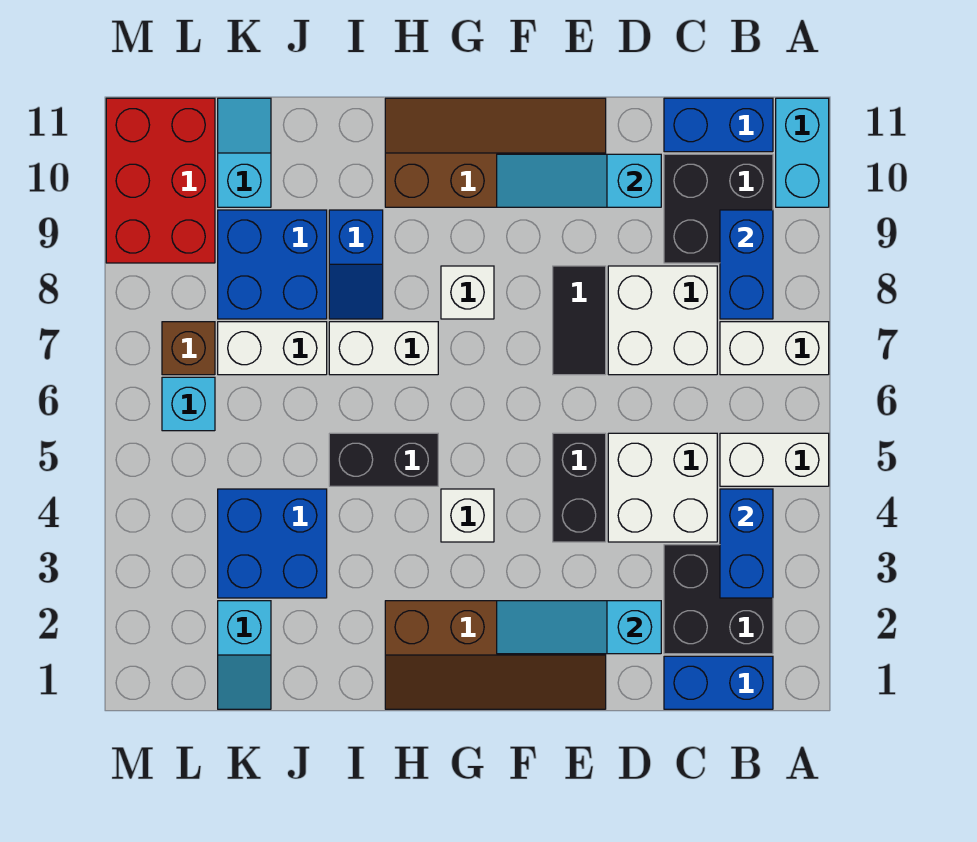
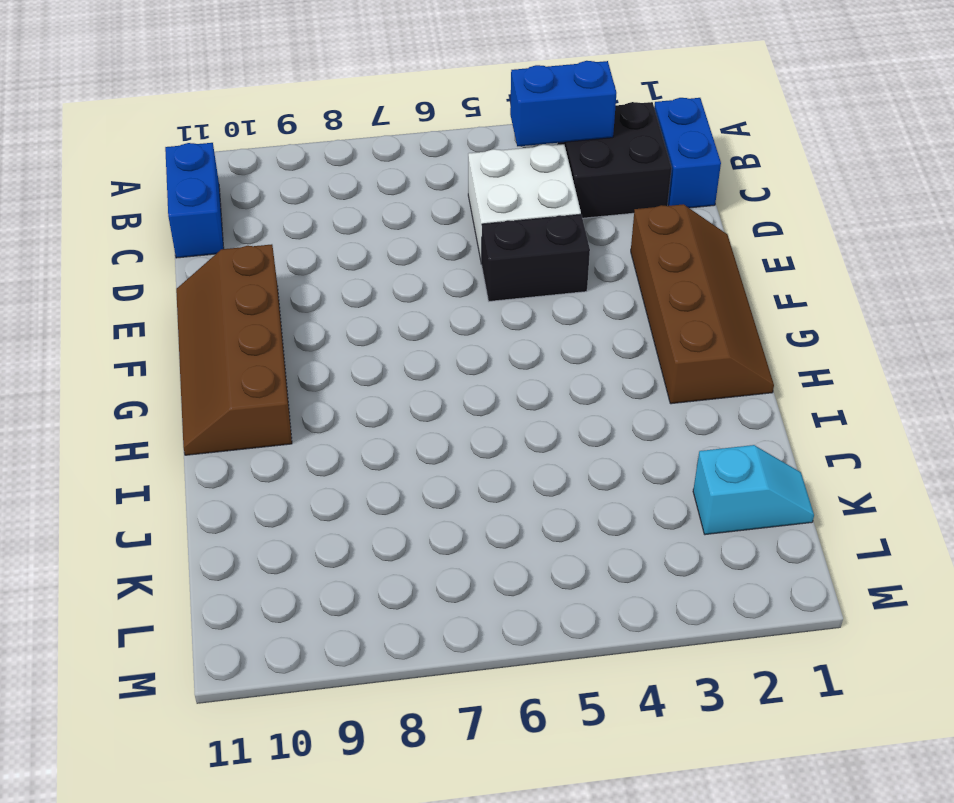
none -> white brick A5:B5 level 1
none -> white brick A7:B7 level 1
none -> cyan brick A10:A11 level 1
none -> black brick B9:C10 level 1

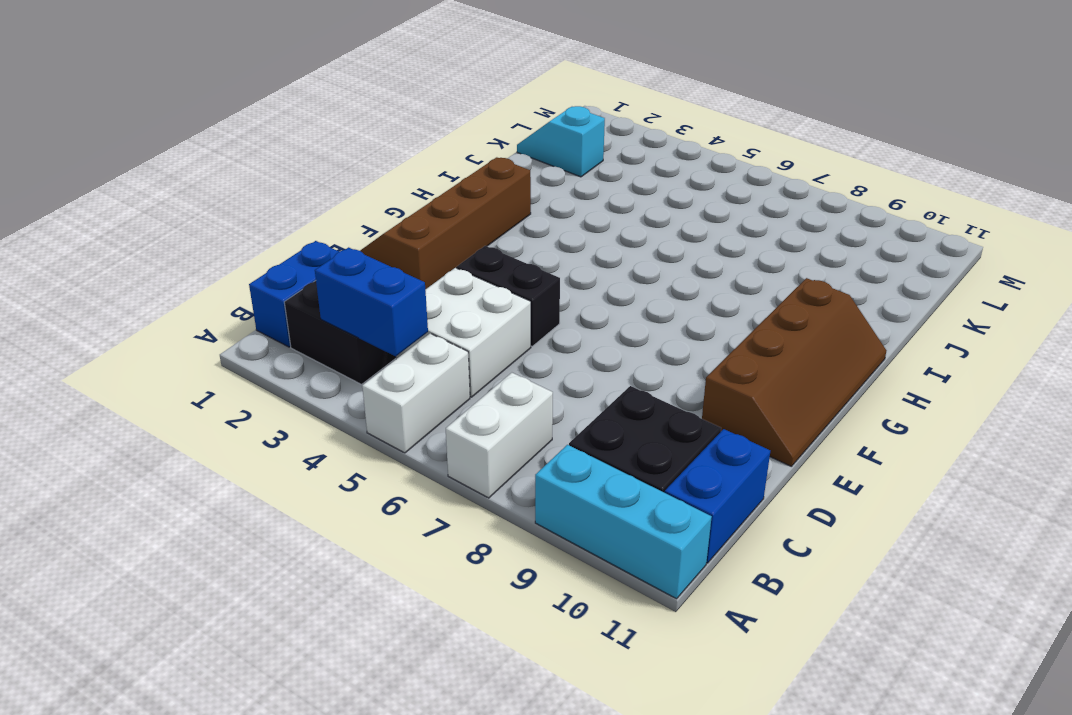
cyan brick A9:A11 level 1 -> cyan brick A10:A11 level 1
none -> white brick C7:D8 level 1
none -> black tile E7:E8 level 1
none -> white brick G4 level 1
none -> white brick G8 level 1

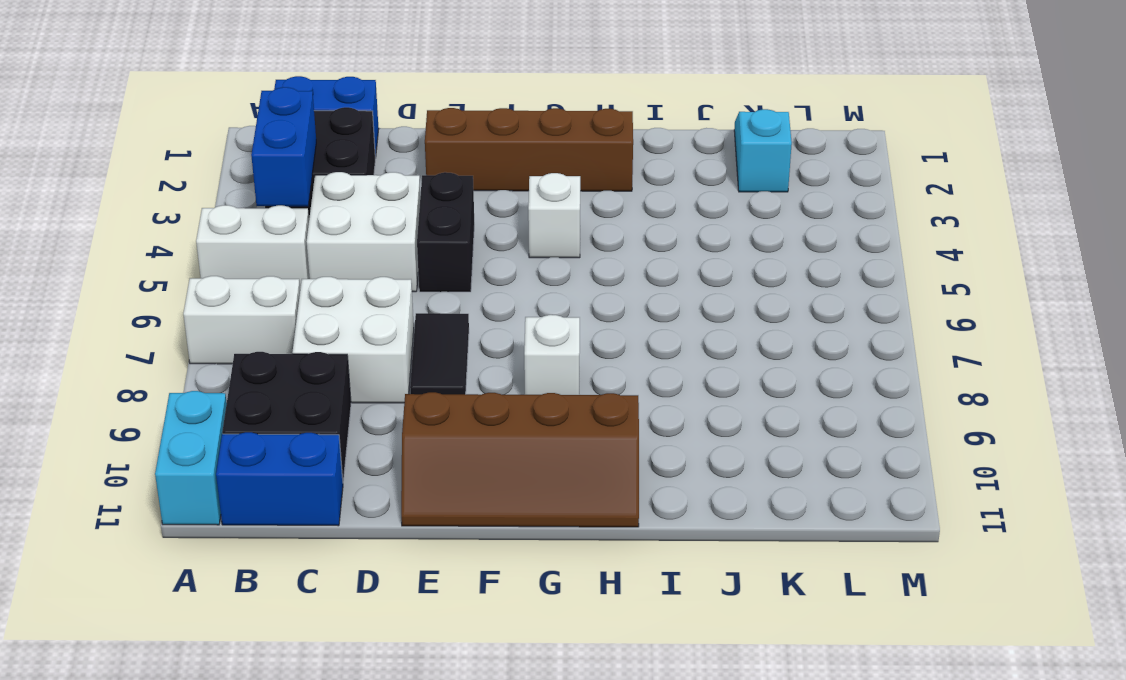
none -> black brick H5:I5 level 1
none -> white brick H7:I7 level 1
none -> blue slope I8:I9 level 1 top 9
none -> blue brick J3:K4 level 1

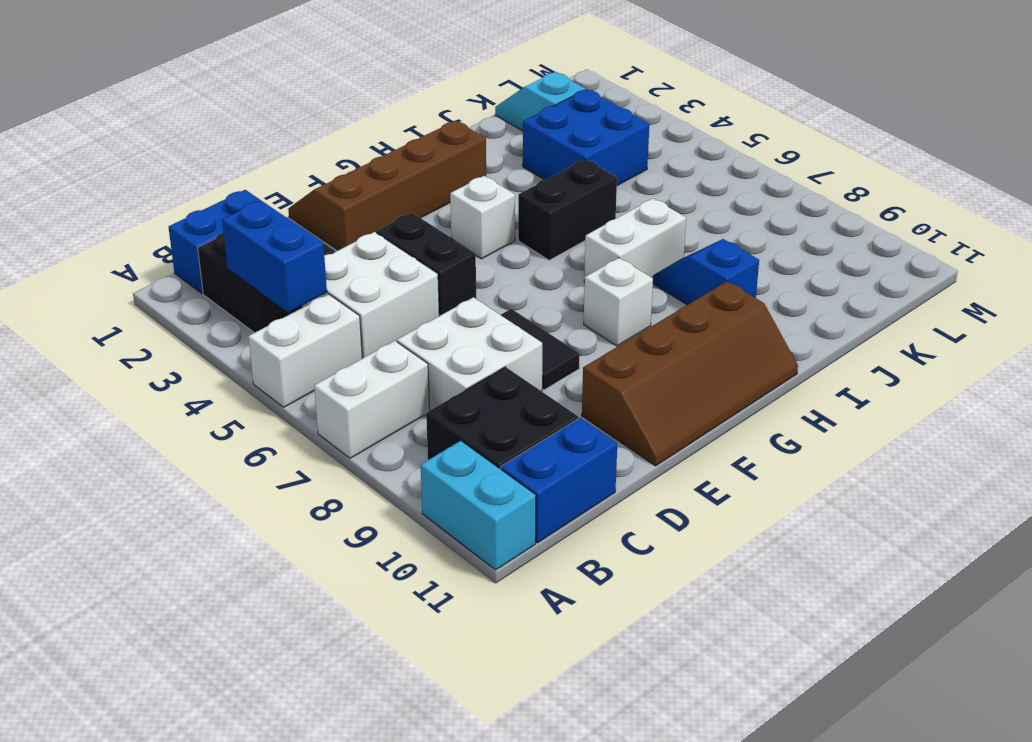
none -> white brick J7:K7 level 1
none -> blue brick J8:K9 level 1
none -> cyan slope K10:K11 level 1 top 10
none -> cyan brick L6 level 1

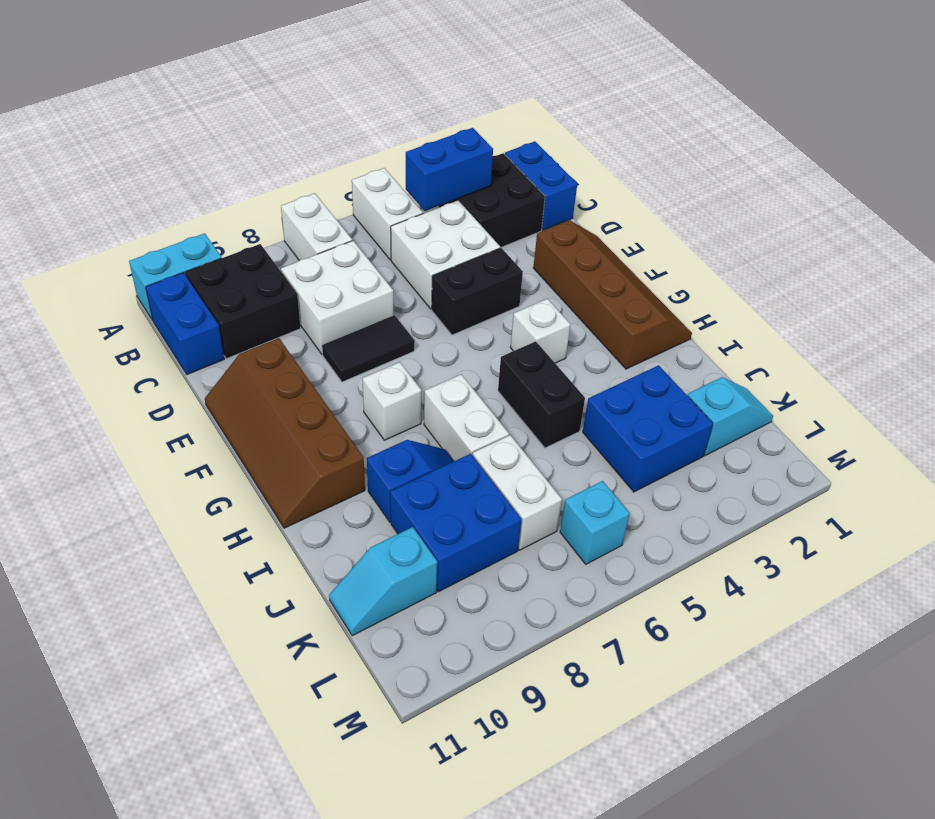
none -> brown brick L7 level 1
none -> red brick L9:M11 level 1
none -> blue brick B8:B9 level 2
none -> cyan slope D2:F2 level 2 top D

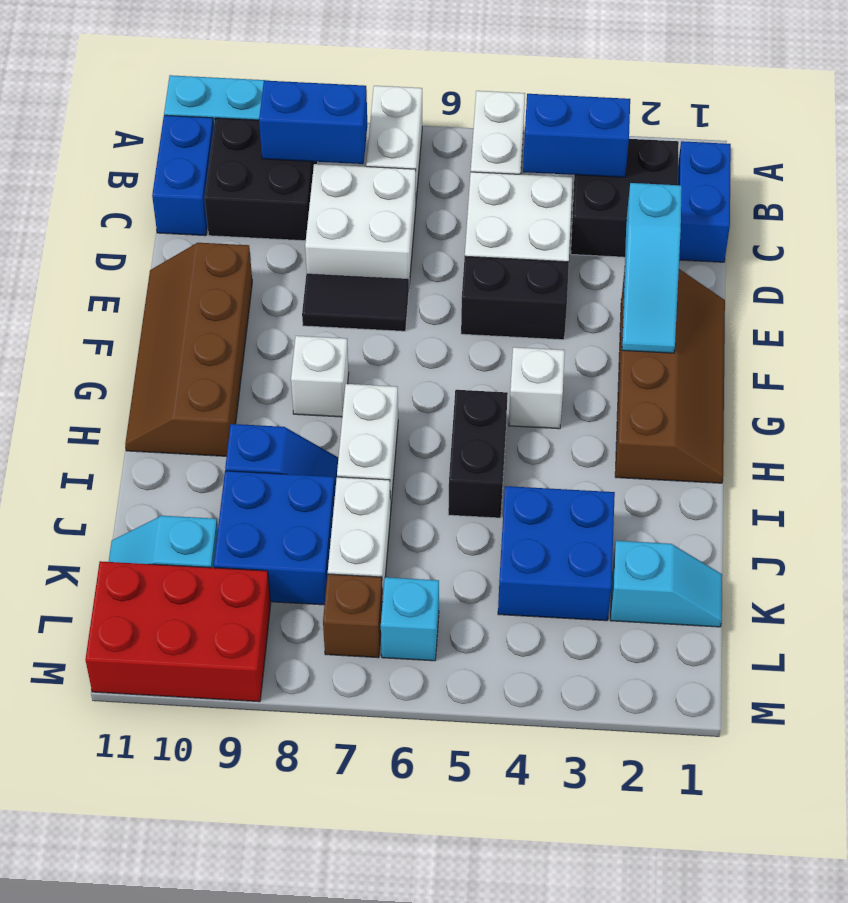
none -> cyan slope D10:F10 level 2 top D

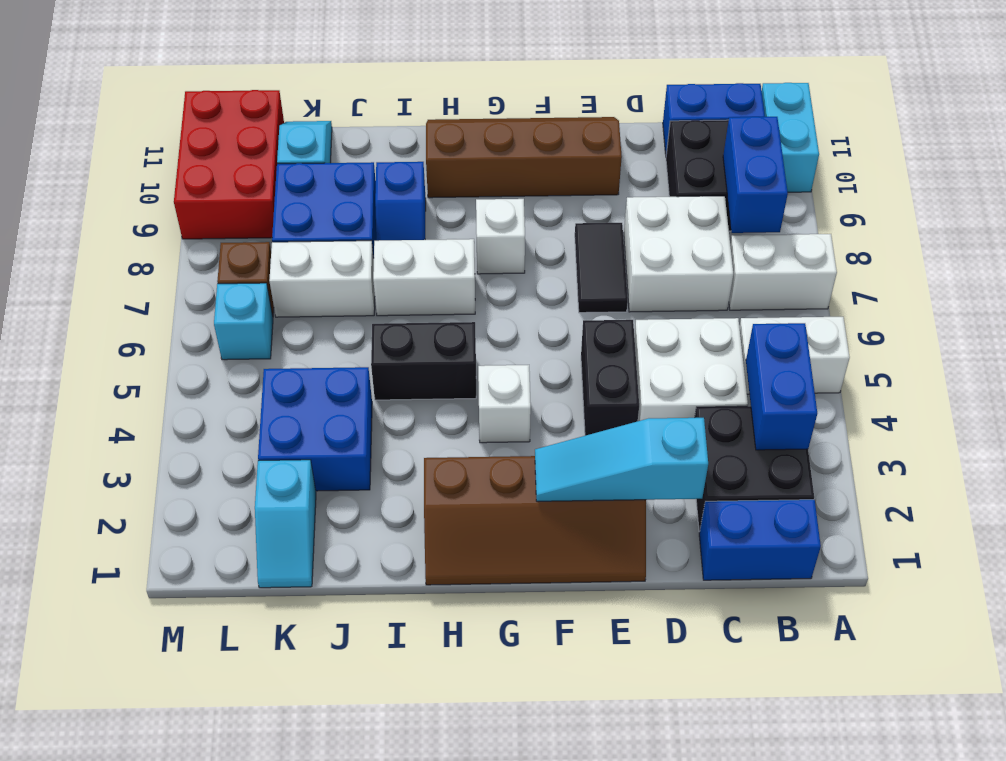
none -> cyan slope D10:F10 level 2 top D

